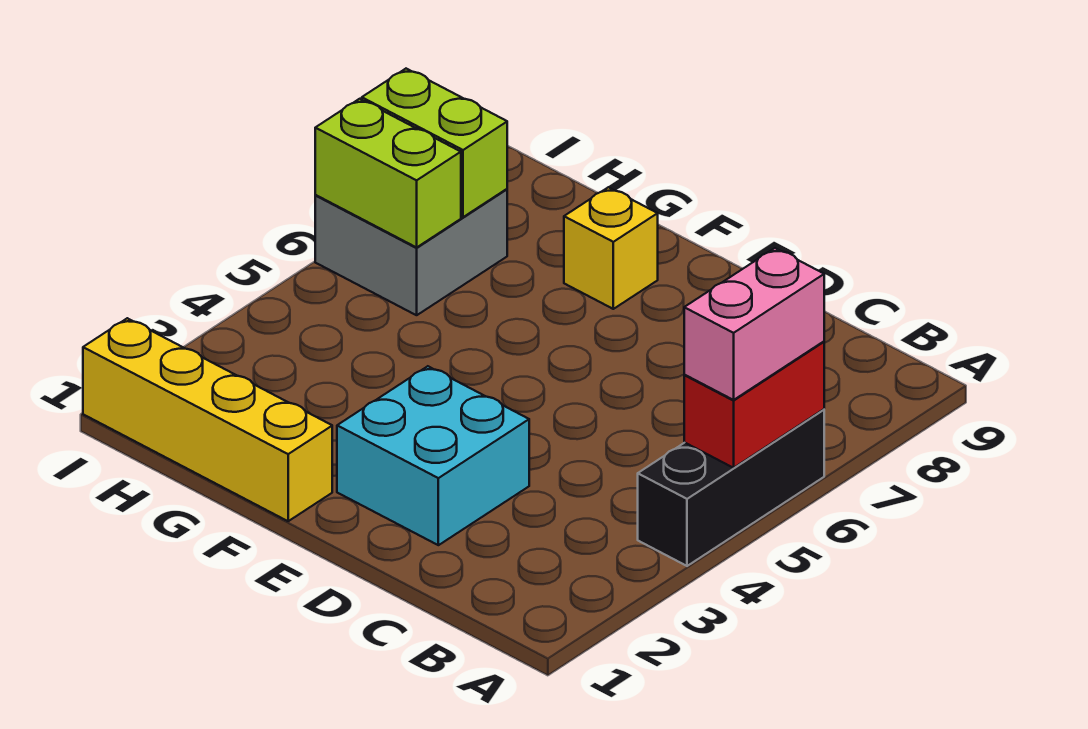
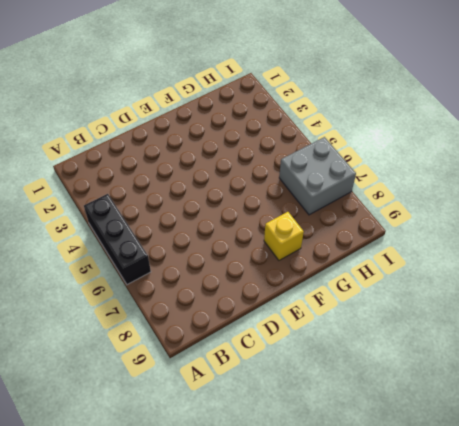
none -> cyan brick D2:E3 level 1
none -> yellow brick F1:I1 level 1

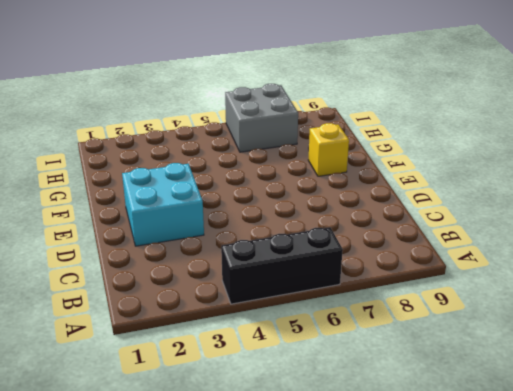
none -> yellow brick F1:I1 level 1
none -> red brick A5:A6 level 2

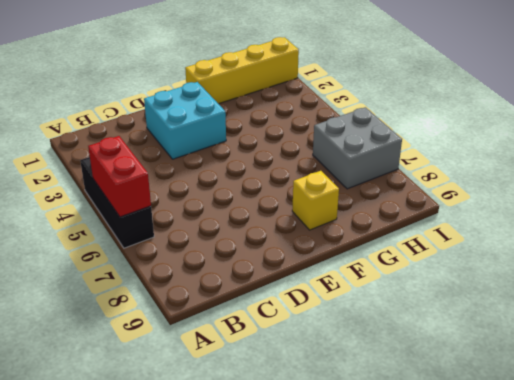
none -> lime brick H6:I6 level 2
none -> lime brick H7:I7 level 2

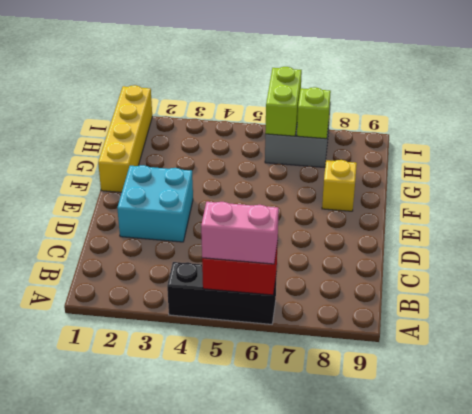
lime brick H7 level 2 -> lime brick H7:I7 level 2

